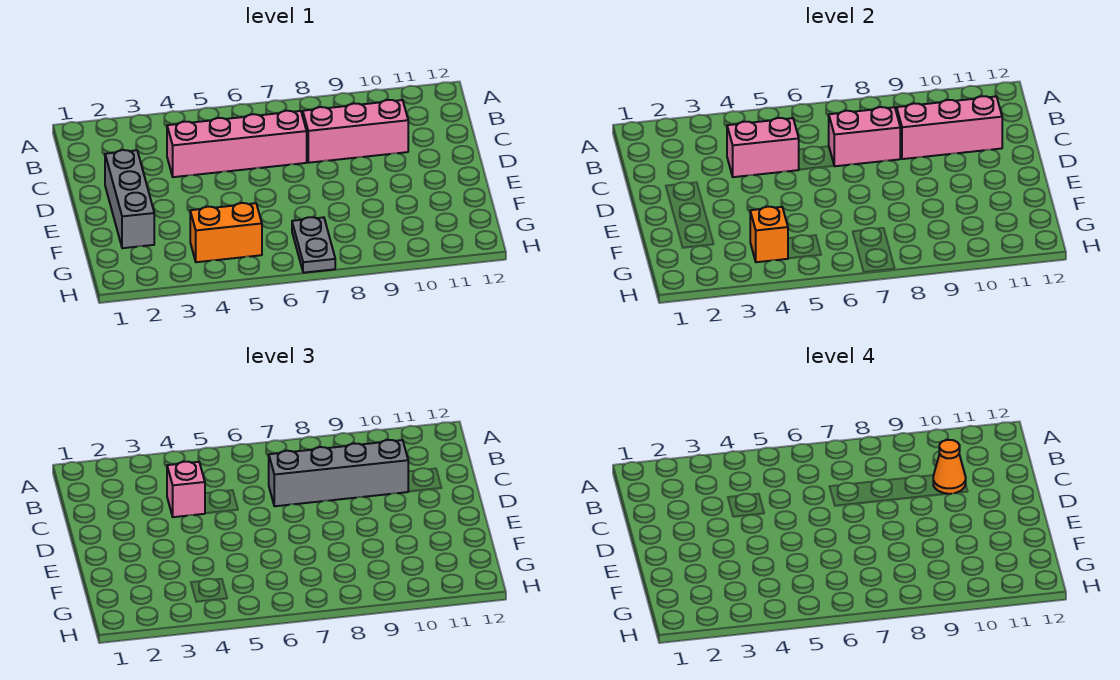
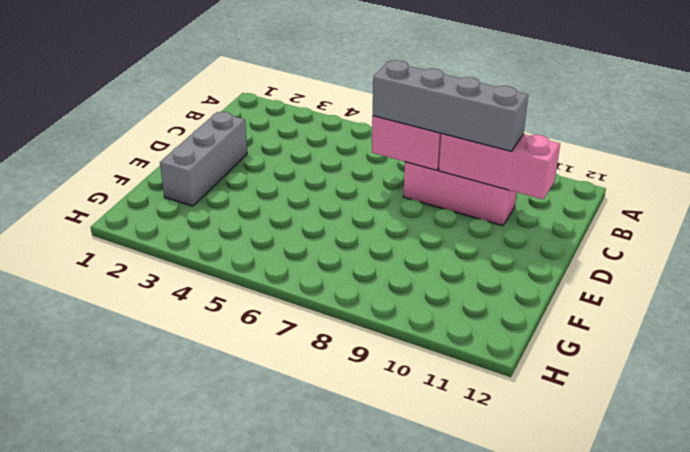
none -> pink brick C4:C7 level 1
none -> orange brick G4:G5 level 1
none -> grey plate G7:H7 level 1

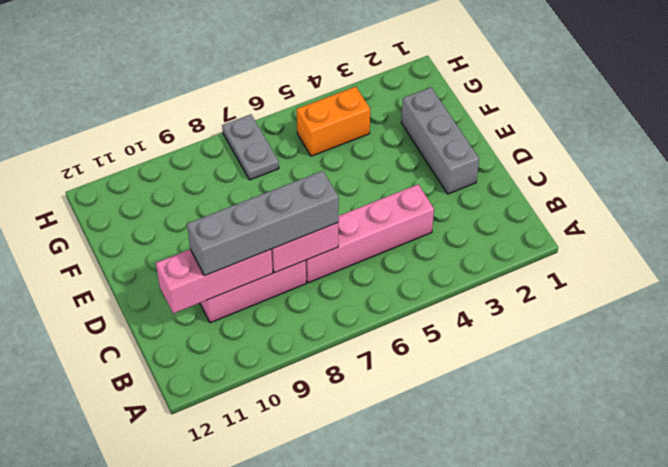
none -> pink brick C4:C5 level 2
none -> orange brick G4 level 2
none -> pink brick C4 level 3

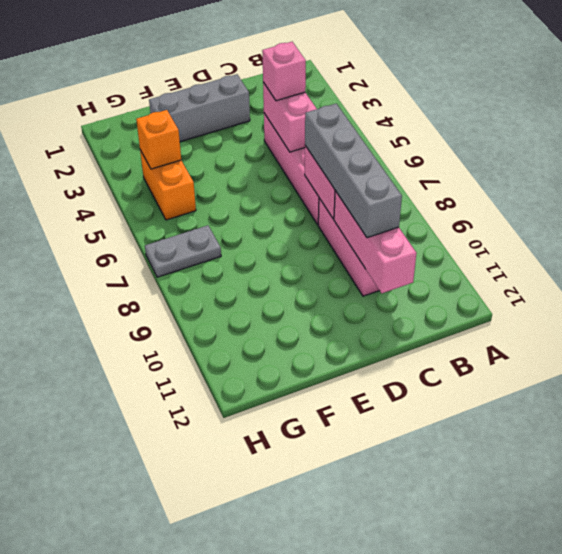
none -> orange cone C10 level 4

